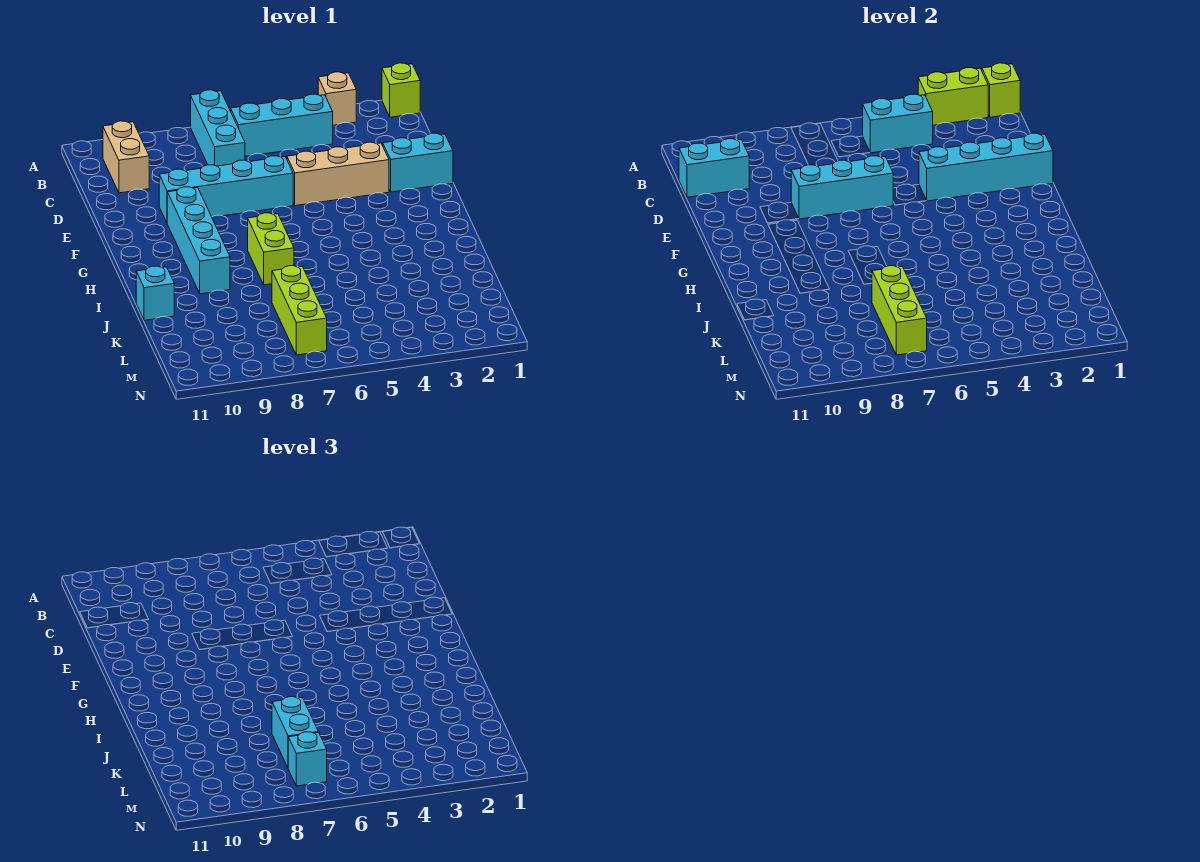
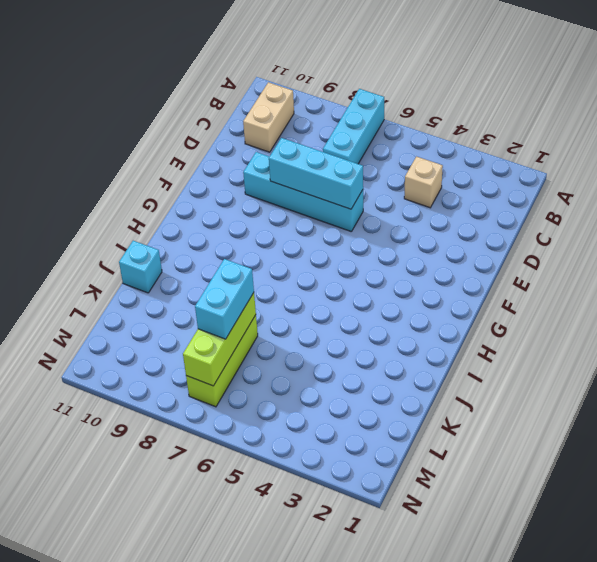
tan brick C4 level 1 -> tan brick A3 level 1
none -> lime brick A1 level 1
none -> cyan brick B4:B6 level 1
none -> cyan brick E1:E2 level 1

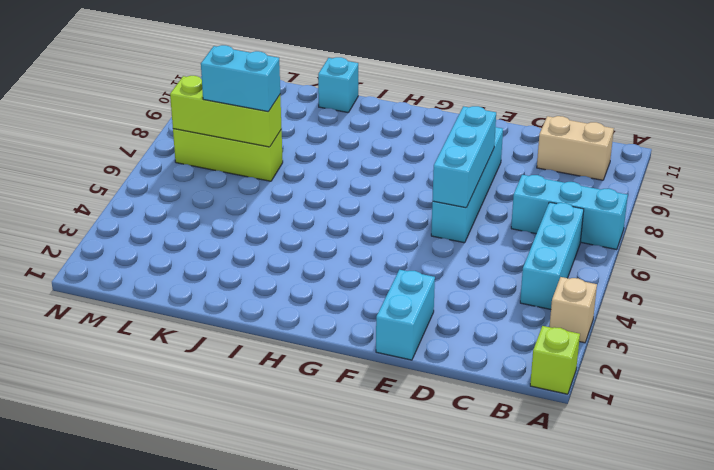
none -> tan brick E3:E5 level 1
none -> cyan brick F9:I9 level 1
none -> lime brick H7:I7 level 1

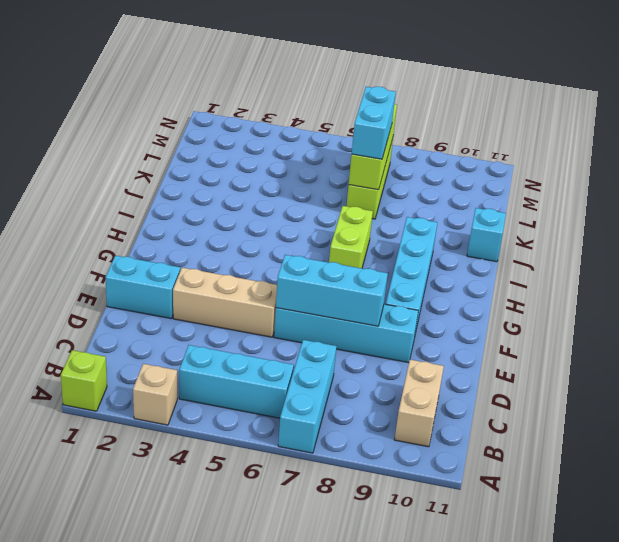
none -> lime brick A1 level 2
none -> lime brick A2:A3 level 2
none -> cyan brick B4:B5 level 2

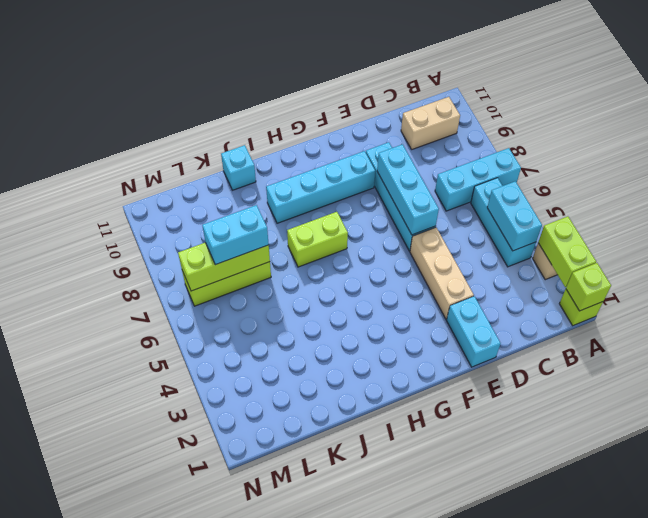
none -> cyan brick C10:C11 level 2
none -> cyan brick E1:E4 level 2
none -> cyan brick M7 level 3

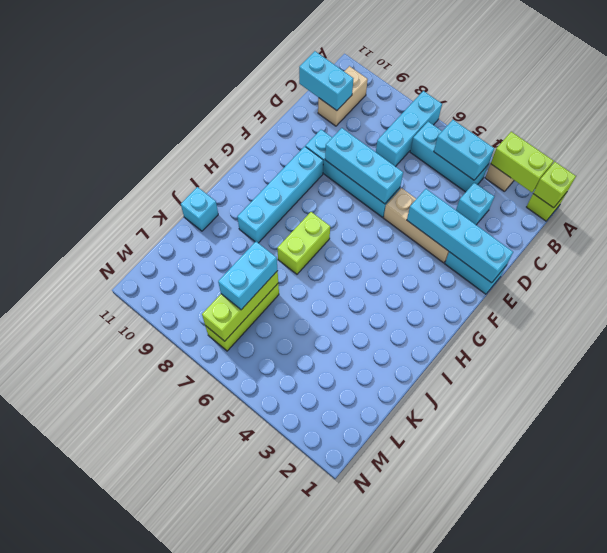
cyan brick C3 level 1 -> cyan brick M7 level 3

